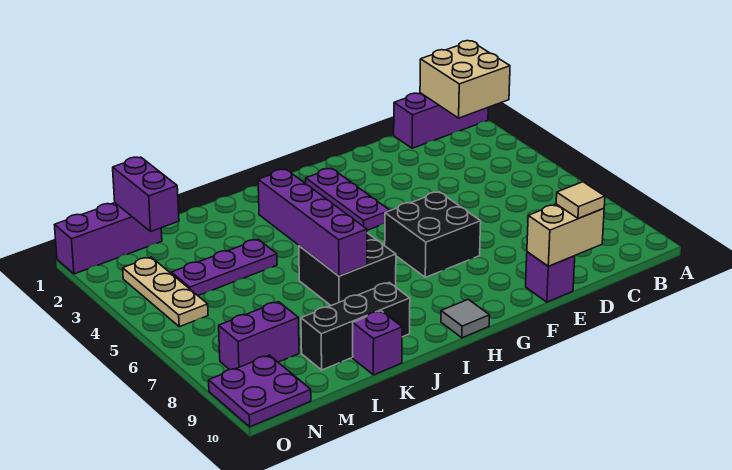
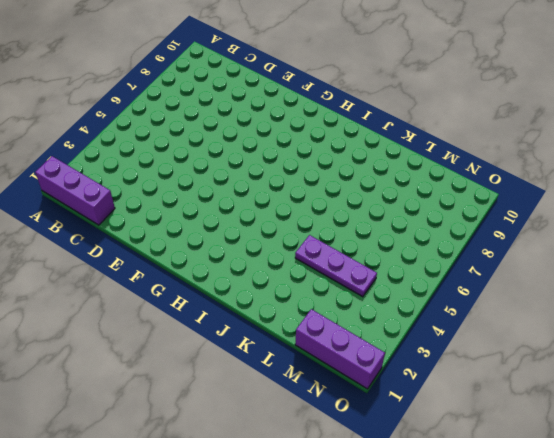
none -> purple brick E10 level 1
none -> black brick F6:G7 level 1
none -> purple plate G2:G4 level 1

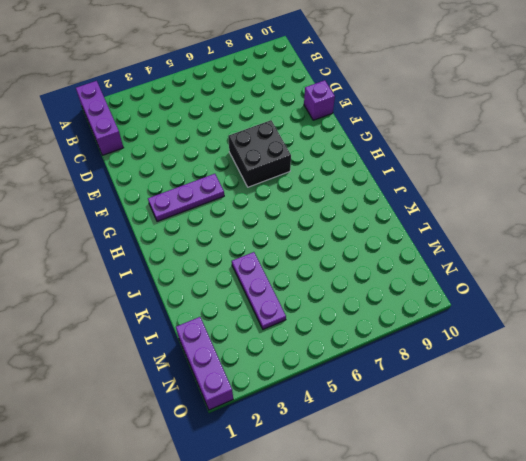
none -> grey tile H10 level 1
none -> black brick I6:J7 level 1
none -> black brick J9:L9 level 1

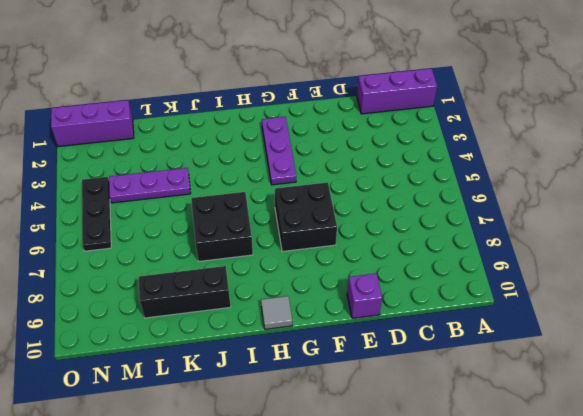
black plate N4:N6 level 1 -> tan plate N3:N5 level 1
none -> purple brick K10 level 1
none -> purple brick M8:N8 level 1
none -> purple plate N9:O10 level 1

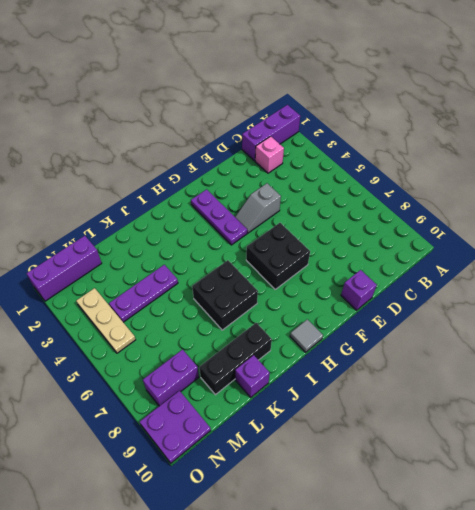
pink brick C2 level 1 -> none
grey slope E4:F4 level 1 top E -> none
none -> tan brick A1:B2 level 2
none -> tan brick D10:E10 level 2
none -> purple brick J4:J7 level 2

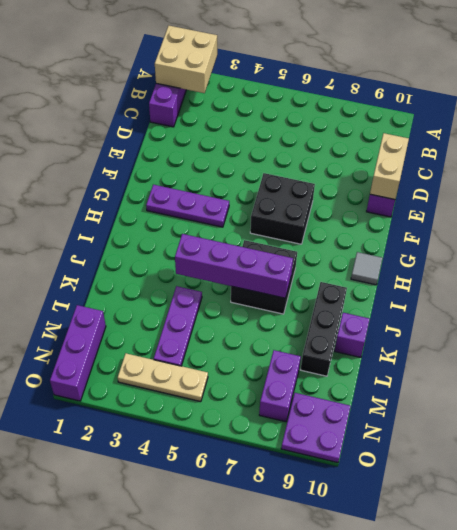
none -> purple brick M1:M2 level 2
none -> tan tile D10 level 3

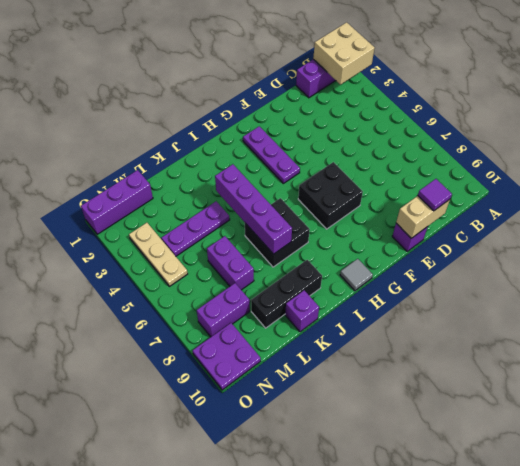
purple tile D10 level 3 -> tan tile D10 level 3
purple brick L6:L7 level 1 -> purple brick M1:M2 level 2

